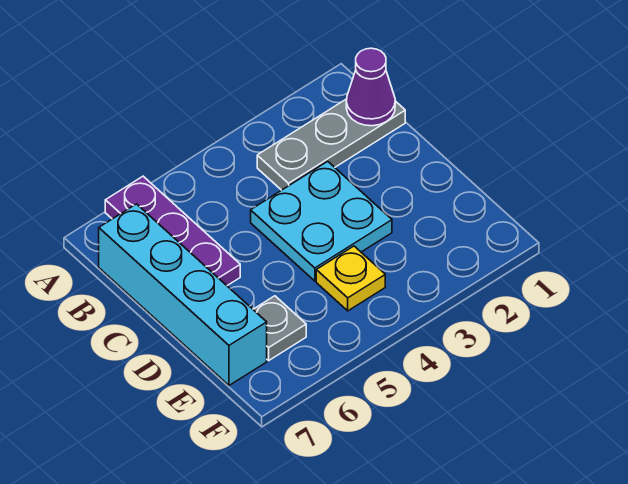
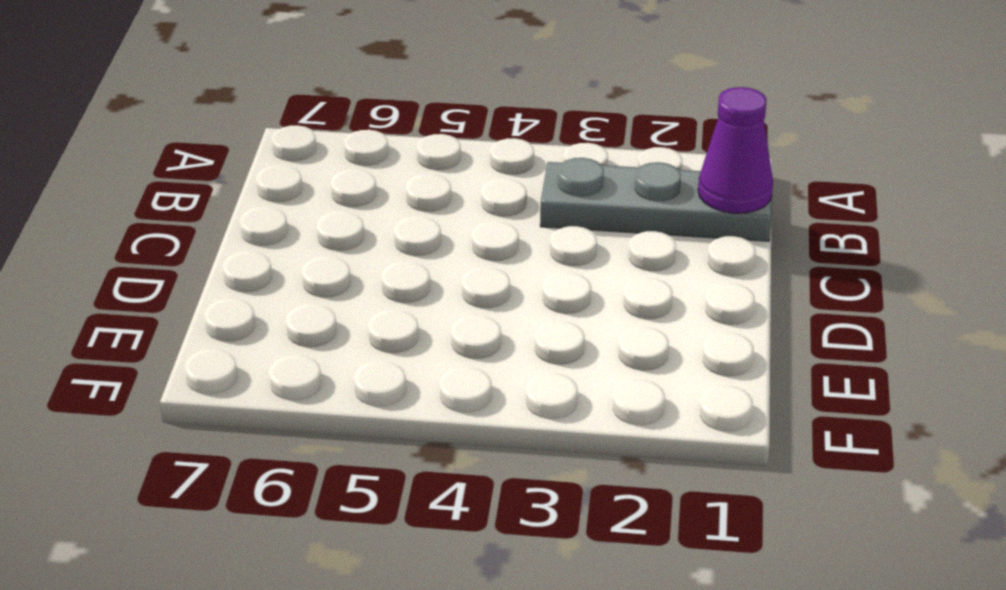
none -> purple plate A6:C6 level 1
none -> cyan brick B7:E7 level 1

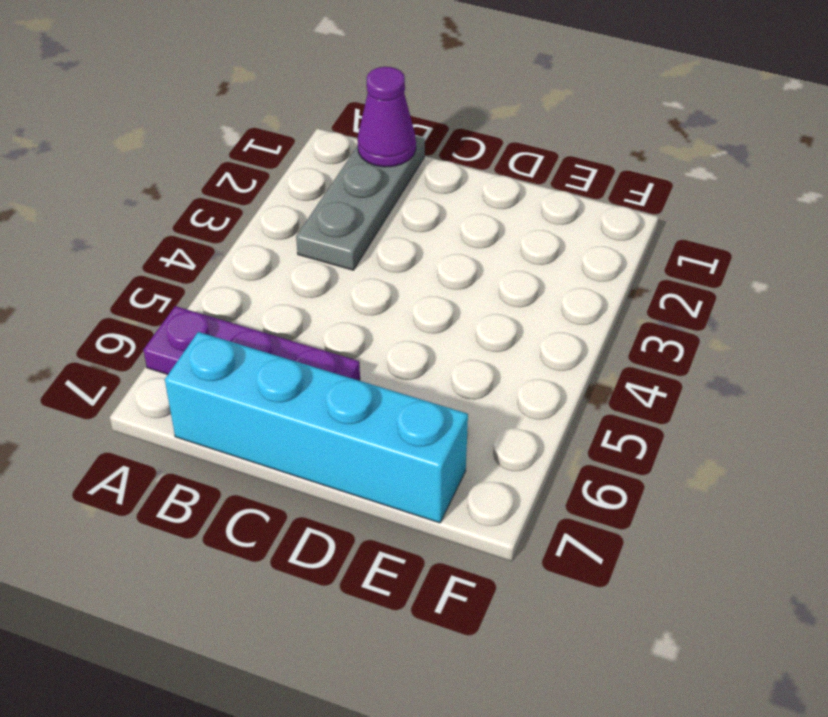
none -> cyan plate C3:D4 level 1
none -> yellow plate E4 level 1

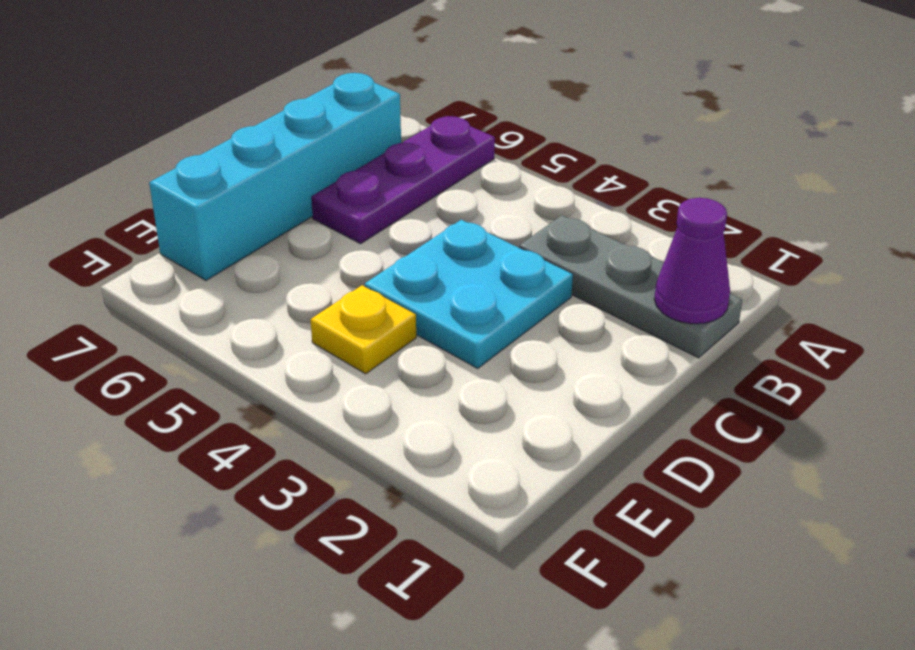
none -> grey plate E6 level 1

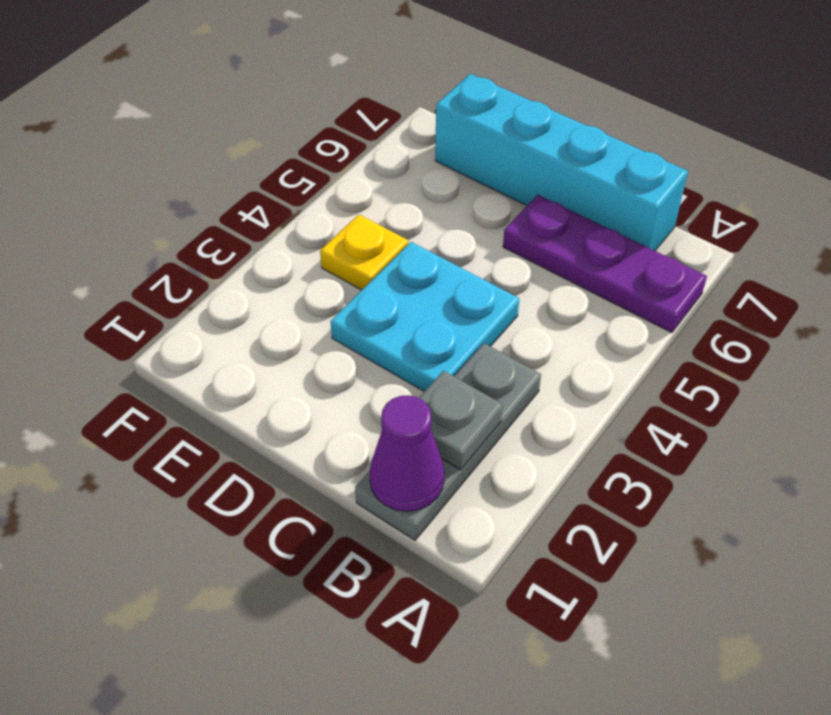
grey plate B2 level 2 -> grey plate E6 level 1

